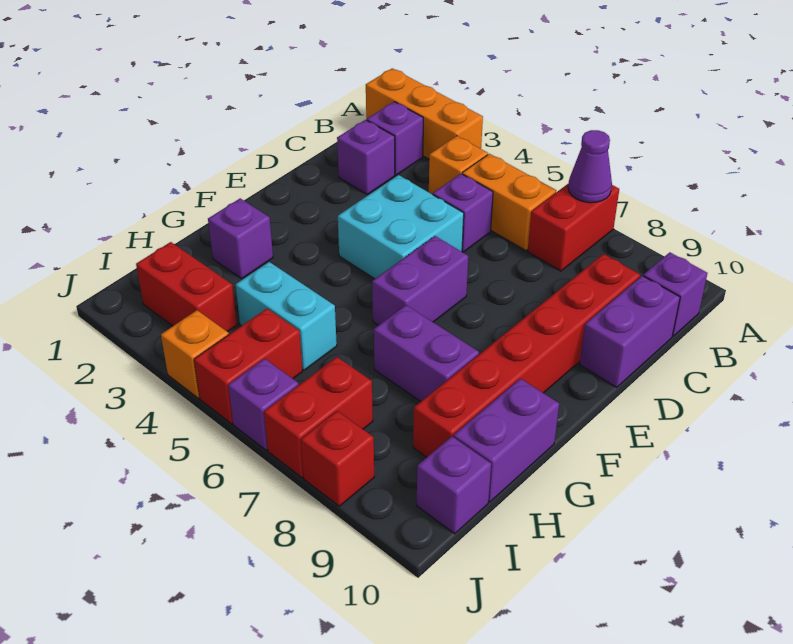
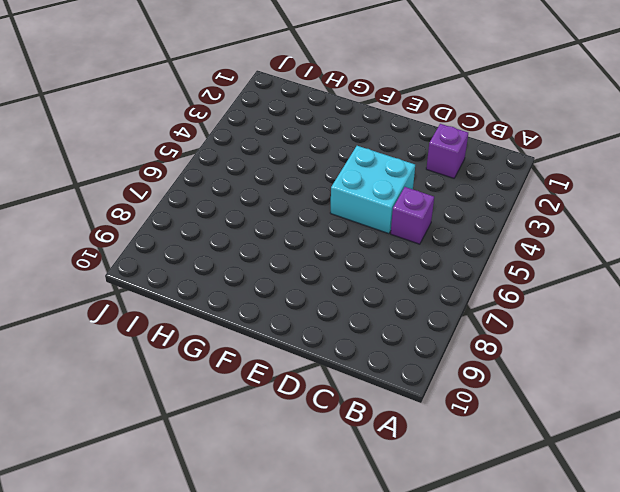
none -> orange brick A1:A3 level 1
none -> red brick A7:B7 level 1
none -> purple brick B2 level 1

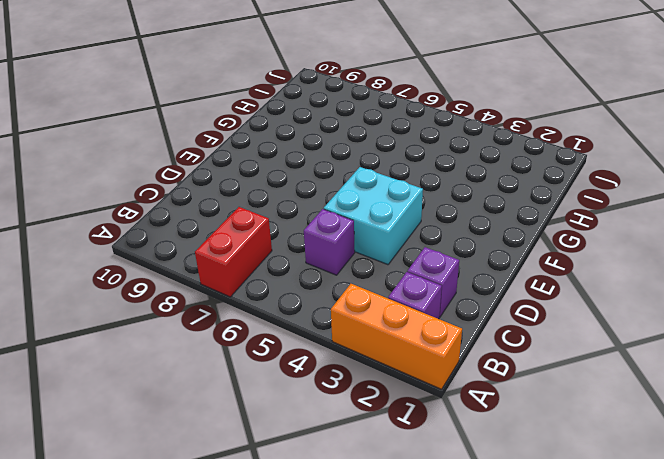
none -> orange brick B4 level 1
none -> orange brick B5:B6 level 1
none -> purple brick B10 level 1

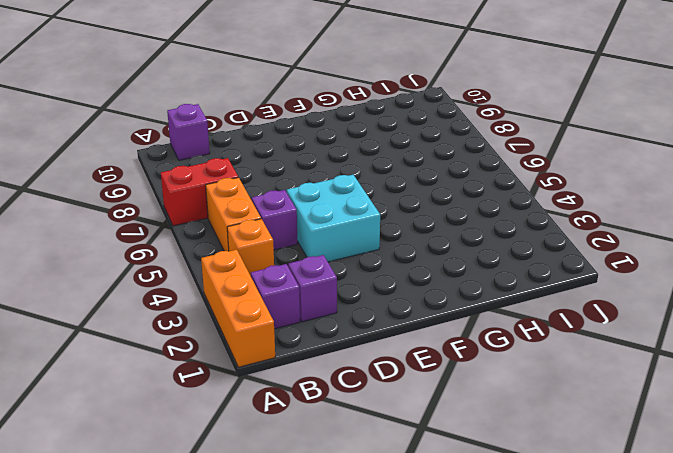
none -> red brick C9:H9 level 1
none -> purple brick C10:D10 level 1
none -> purple brick E6:F6 level 1

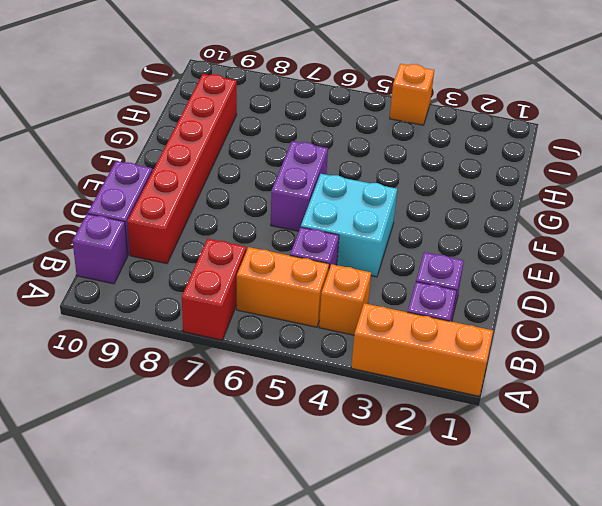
none -> purple brick G2 level 1
none -> purple brick G7:G8 level 1
none -> purple brick G10:H10 level 1

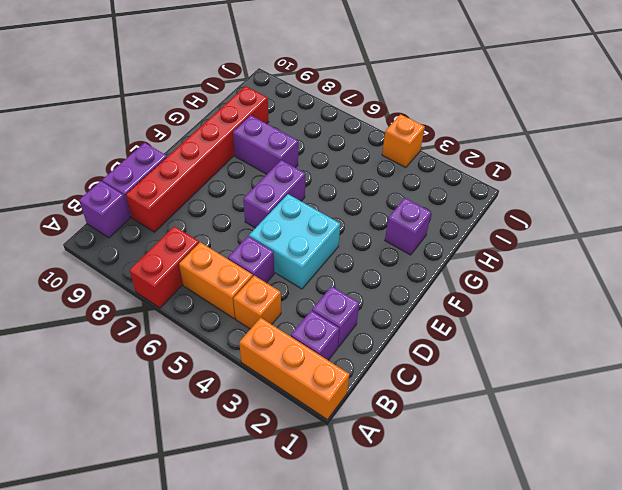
none -> purple brick G10:H10 level 1
none -> cyan brick H4:H5 level 1
none -> red brick I2:I3 level 1

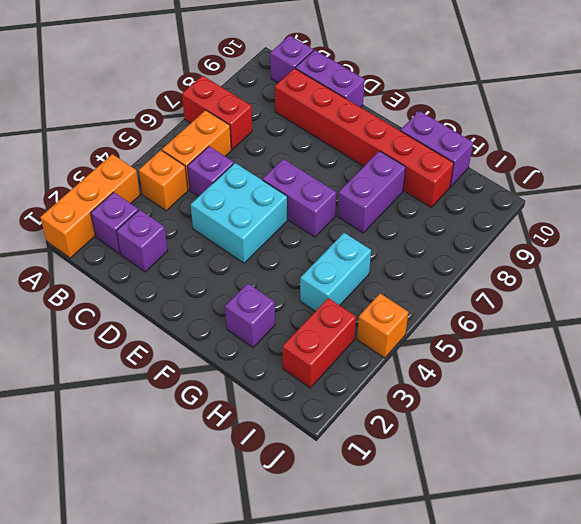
none -> red brick I5:J5 level 1
none -> red brick I7:J7 level 1
none -> purple brick I10 level 1

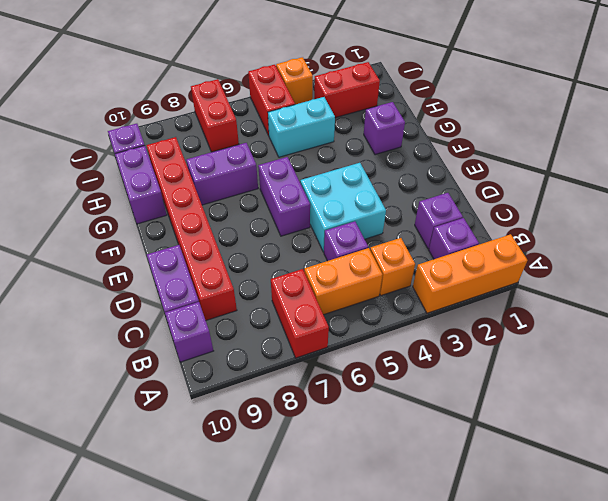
none -> purple brick J6 level 1
none -> red brick J8 level 1
none -> purple cone A7 level 2

